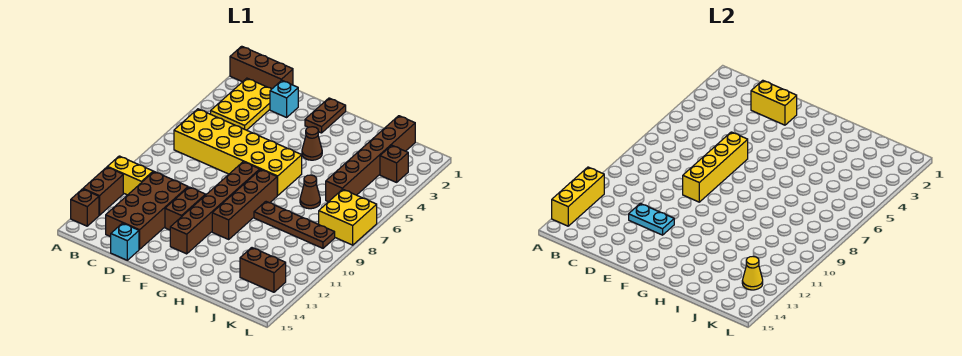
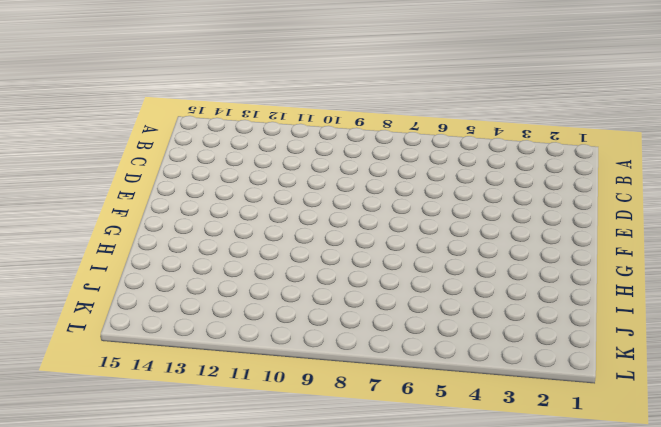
none -> brown brick A1:C1 level 1
none -> yellow brick A11:B11 level 1
none -> brown brick A12:A13 level 1

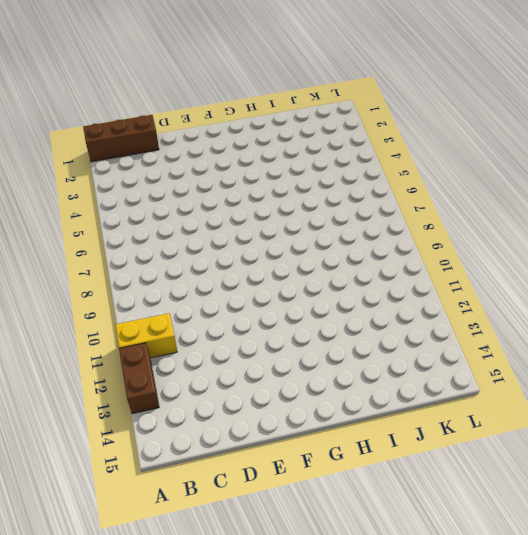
none -> brown brick A14 level 1
none -> yellow plate B2:C4 level 1
none -> yellow brick B6:G7 level 1

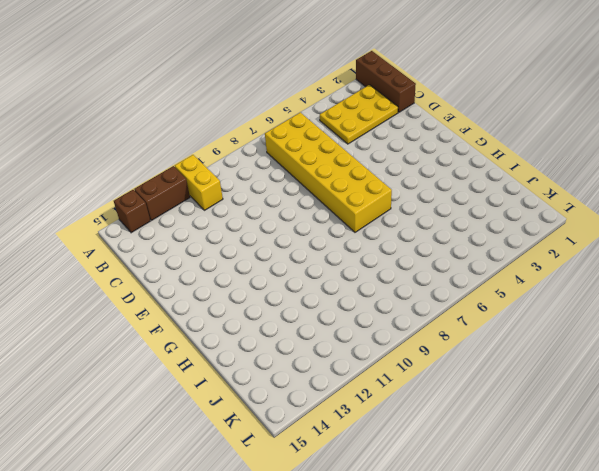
none -> brown brick C11:D14 level 1
none -> cyan brick D2 level 1
none -> cyan brick D15 level 1

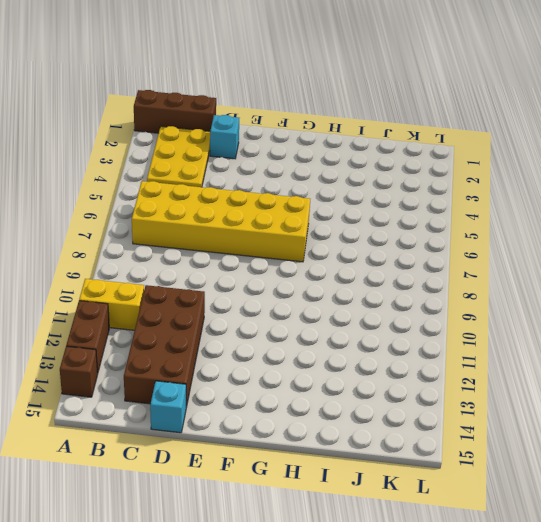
none -> brown brick E11:E12 level 1
none -> brown plate F1:F2 level 1
none -> brown brick F8:F13 level 1

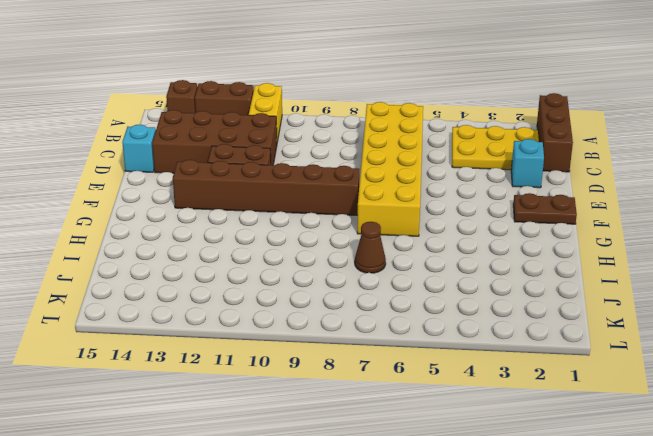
none -> brown cone G4 level 1
none -> brown brick G8:G11 level 1
none -> brown plate H9:K9 level 1

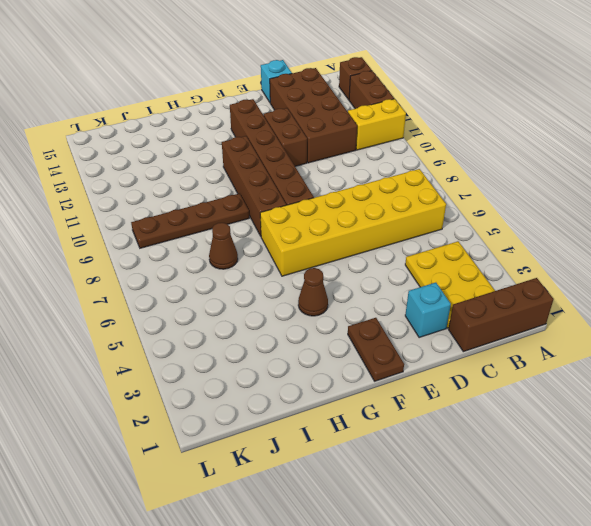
none -> brown brick J1:J6 level 1
none -> brown brick J13:K13 level 1
none -> brown brick K3 level 1

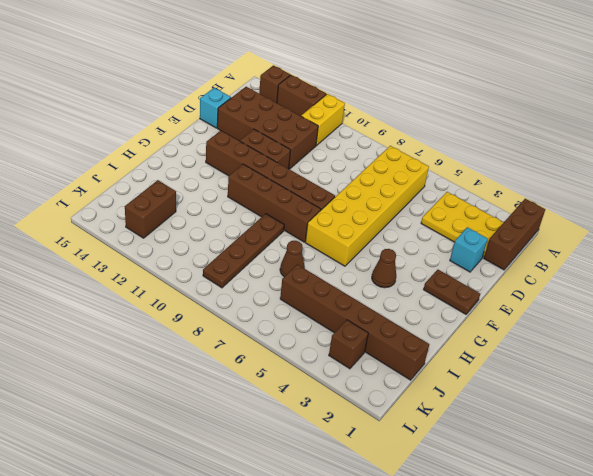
none -> yellow brick K7:L8 level 1
none -> yellow brick A12:A14 level 2
none -> yellow brick D2:E2 level 2

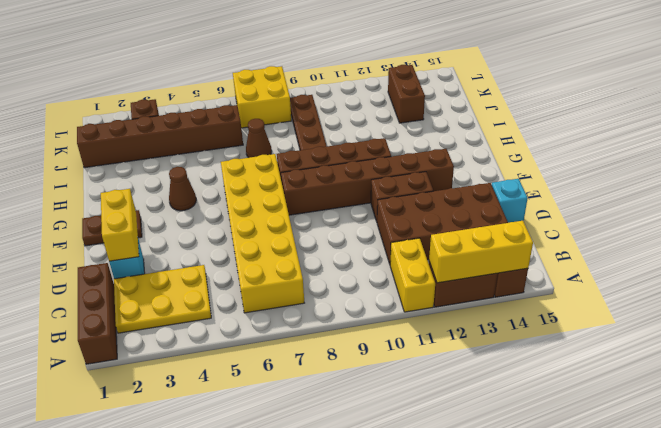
none -> cyan plate D12:E12 level 2
none -> yellow brick E6:E9 level 2
none -> yellow cone K13 level 2

